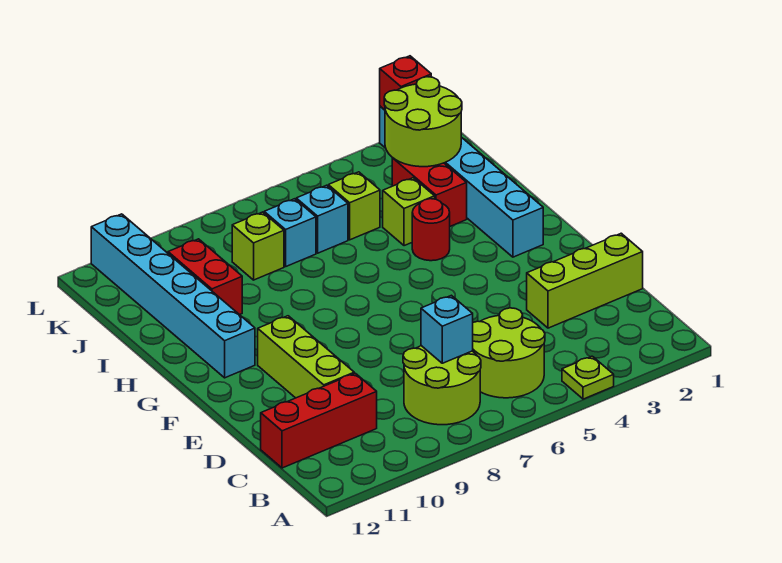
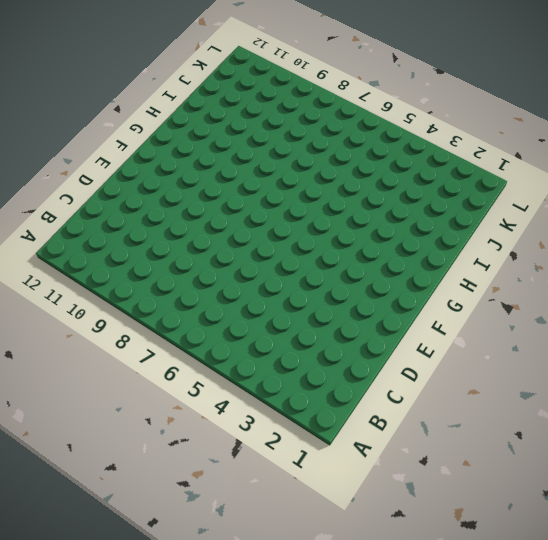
none -> lime plate A4 level 1
none -> lime round brick B5:C6 level 1
none -> lime round brick B7:C8 level 1

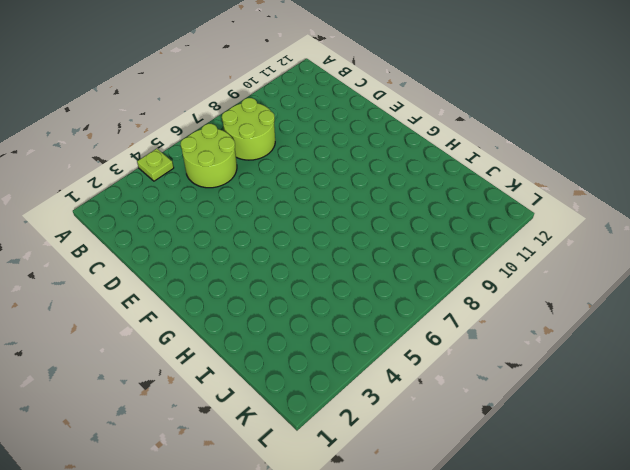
none -> red brick C10:C12 level 1
none -> lime brick D1:D3 level 1
none -> lime brick D10:F10 level 1

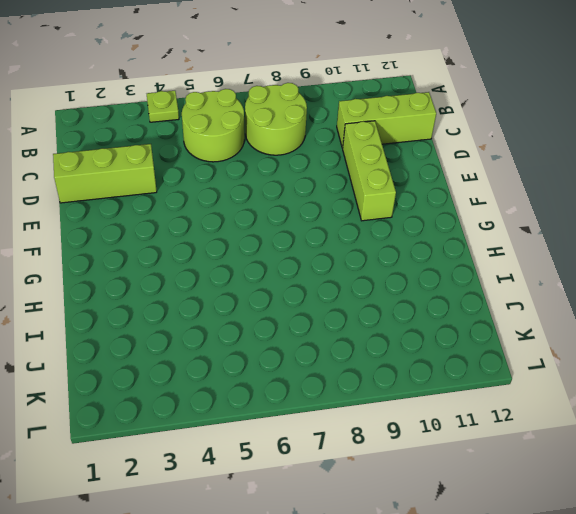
lime brick C10:C12 level 1 -> red brick C10:C12 level 1
none -> cyan brick G2:L2 level 1
none -> cyan brick G11:L11 level 1
none -> red round brick H4 level 1

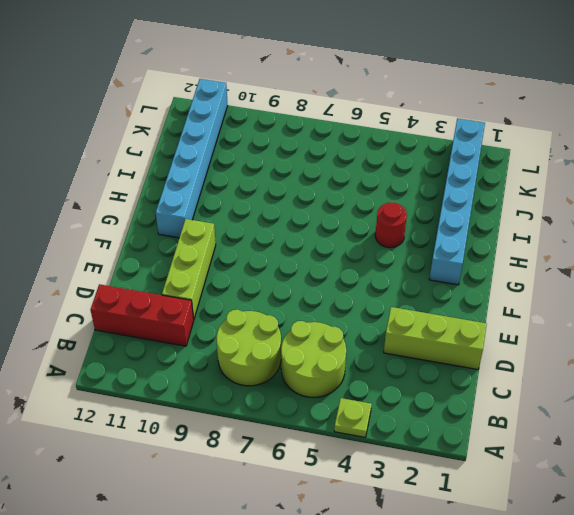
none -> red brick I3:J3 level 1
none -> lime brick I4 level 1
none -> red brick I10:J10 level 1

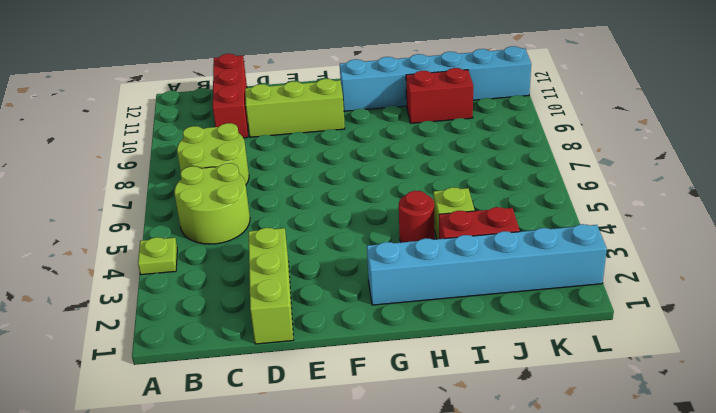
none -> lime brick J5 level 1
none -> cyan brick J6 level 1
none -> cyan brick J7 level 1

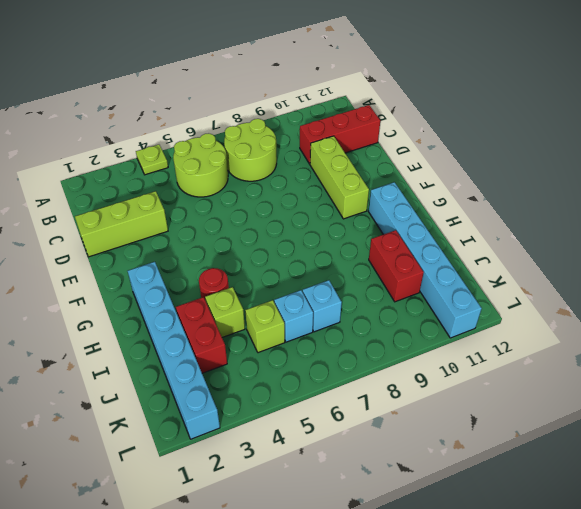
none -> lime brick J8 level 1
none -> cyan brick C7 level 2
none -> lime round brick J2:K3 level 2

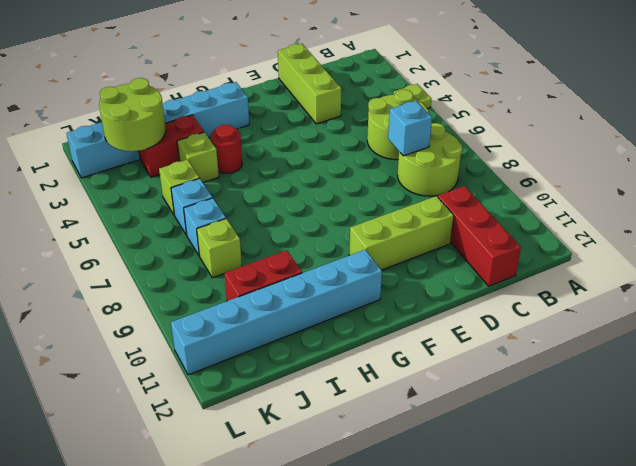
none -> red brick L2 level 2

